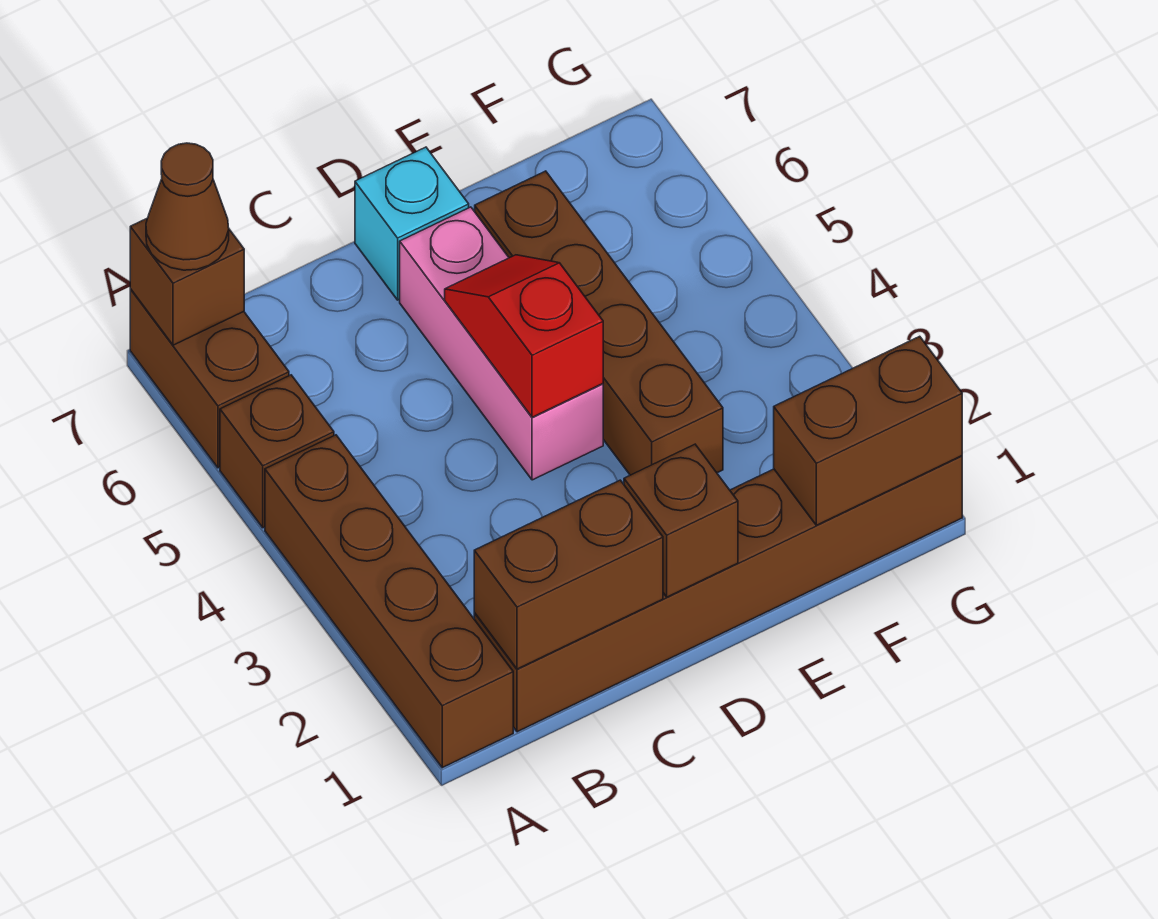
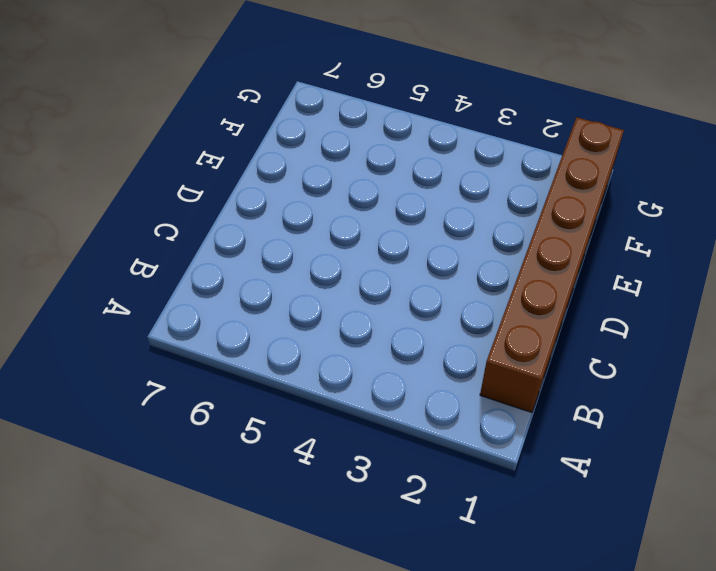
none -> brown brick A1:A4 level 1
none -> brown brick A5 level 1
none -> brown brick A6:A7 level 1

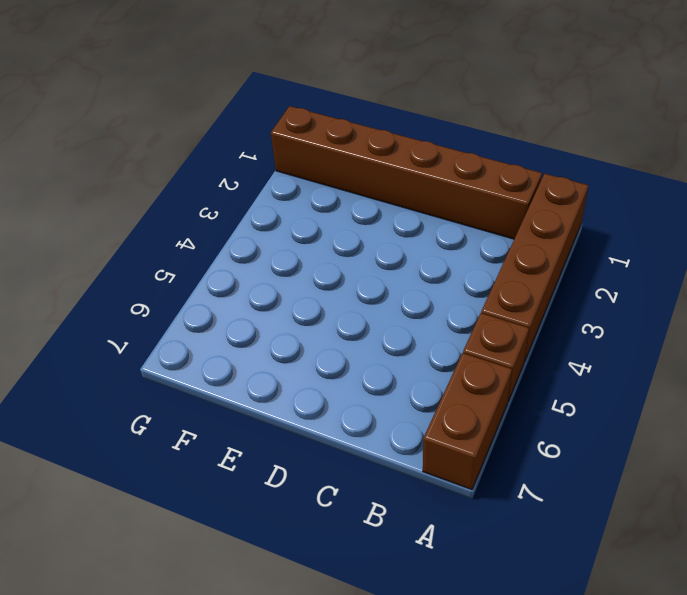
none -> pink brick D4:D6 level 1
none -> cyan brick D7 level 1
none -> brown brick E3:E6 level 1

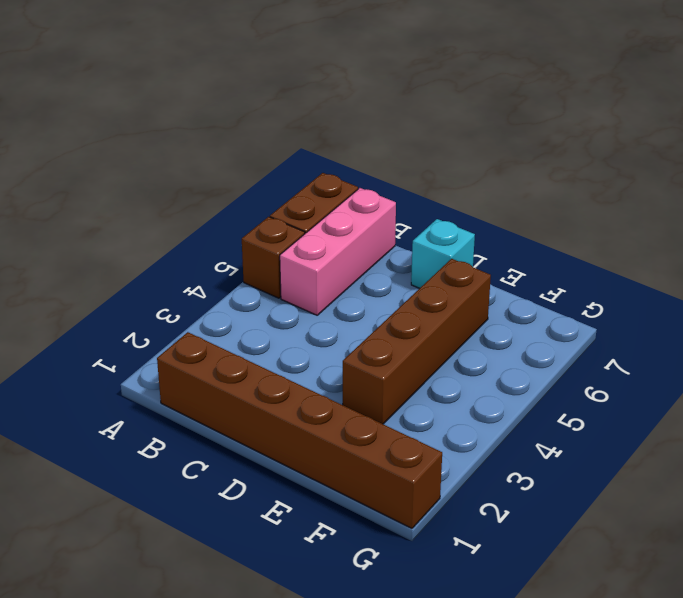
pink brick B5:B7 level 1 -> pink brick D4:D6 level 1
none -> brown brick A1:A4 level 1
none -> brown brick A7 level 2
none -> brown brick B1:C1 level 2

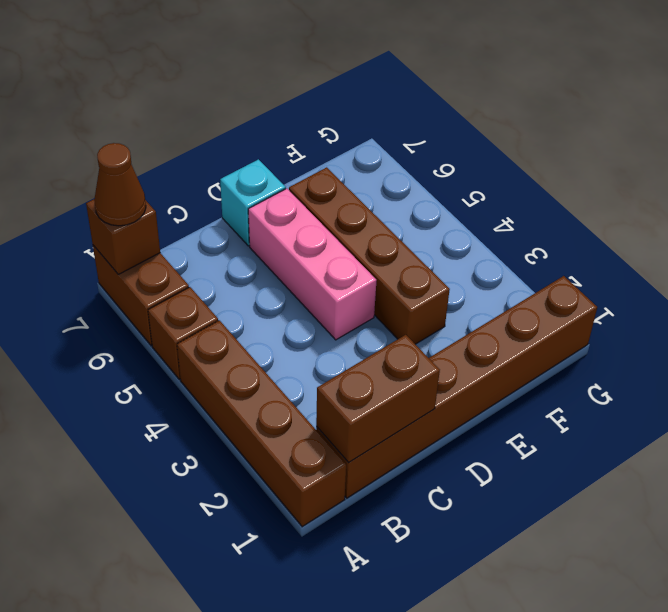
none -> brown brick D1 level 2
none -> red slope D4:D5 level 2 top 4
none -> brown brick F1:G1 level 2

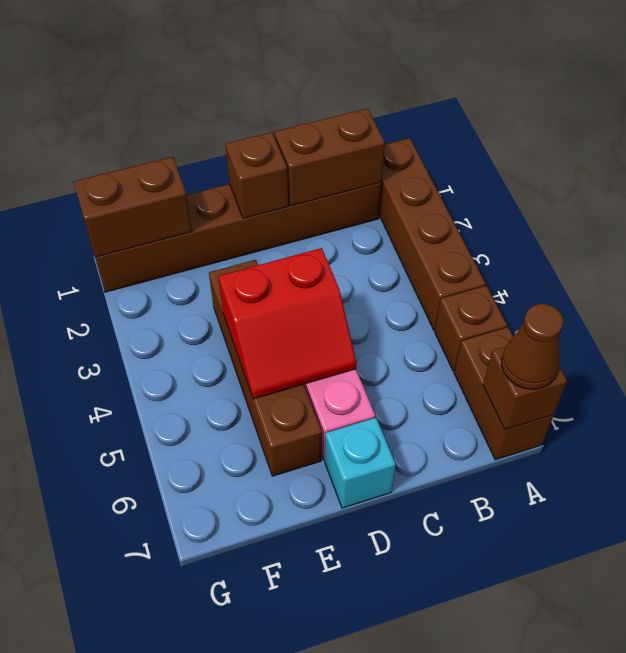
red slope D4:E5 level 2 top 4 -> red slope D4:D5 level 2 top 4

